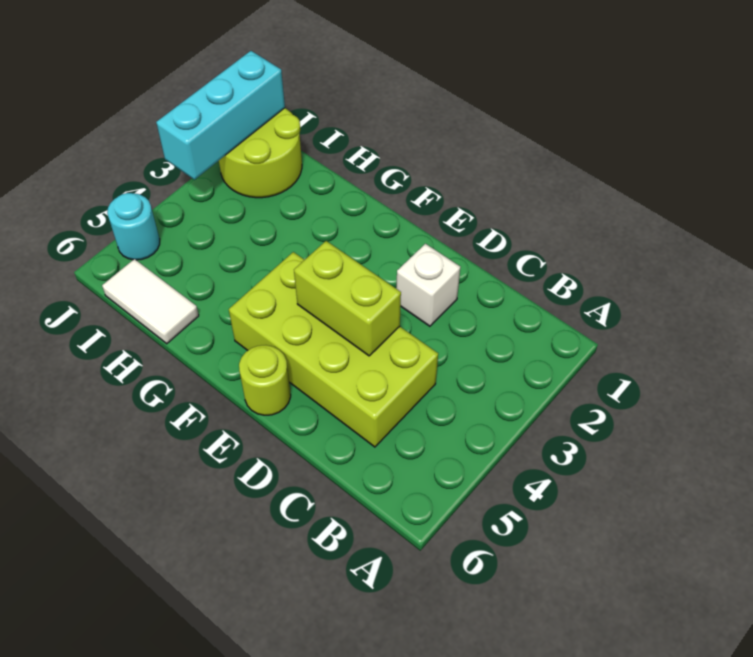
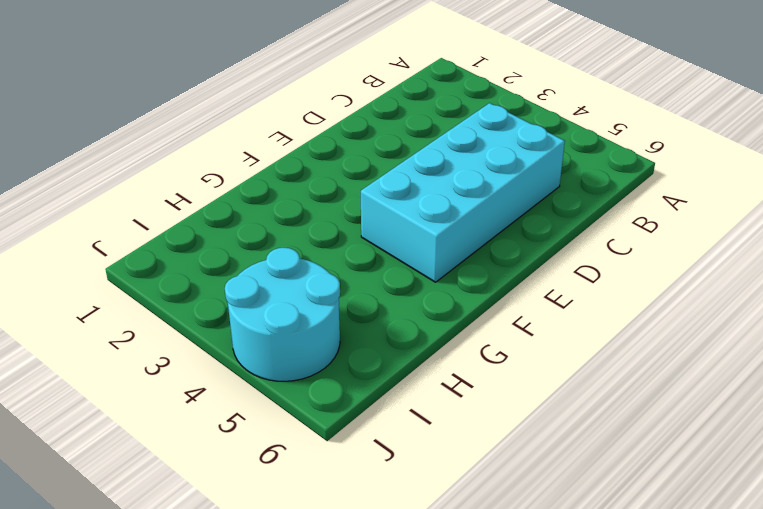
cyan brick C4:F5 level 1 -> lime brick C4:F5 level 1
cyan round brick I4:J5 level 1 -> cyan round brick J5 level 1
none -> white brick D2 level 1
none -> lime round brick E6 level 1

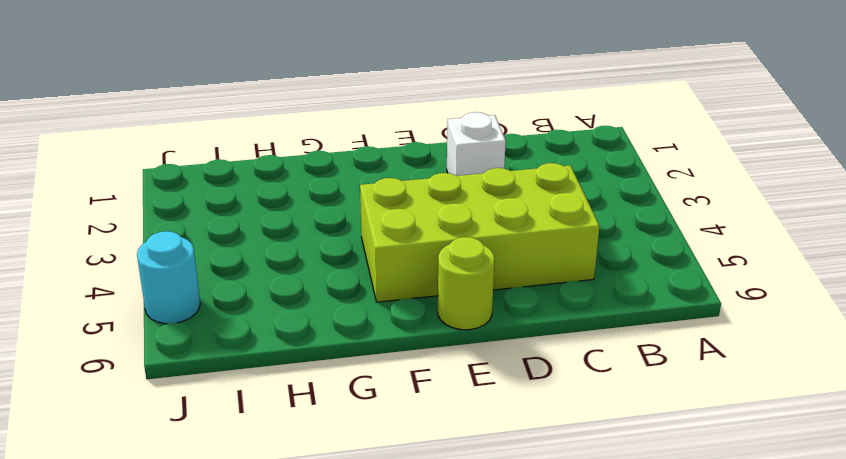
none -> white tile H6:I6 level 1
none -> lime round brick I1:J2 level 1

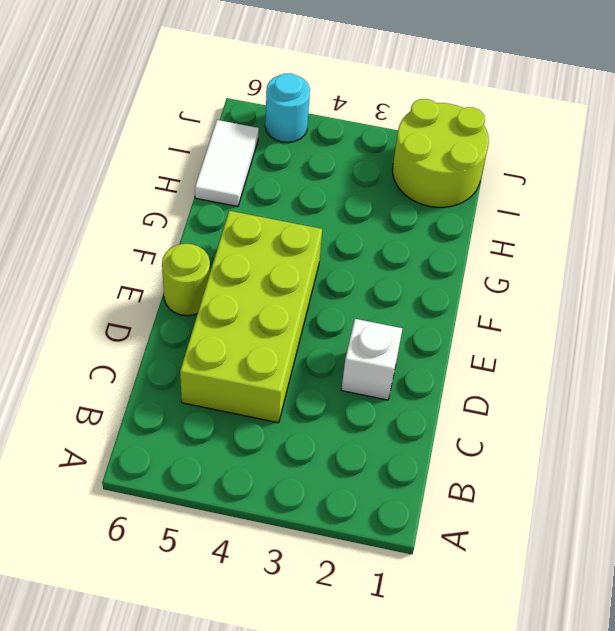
none -> lime brick D4:E4 level 2
none -> cyan brick J1:J3 level 2

